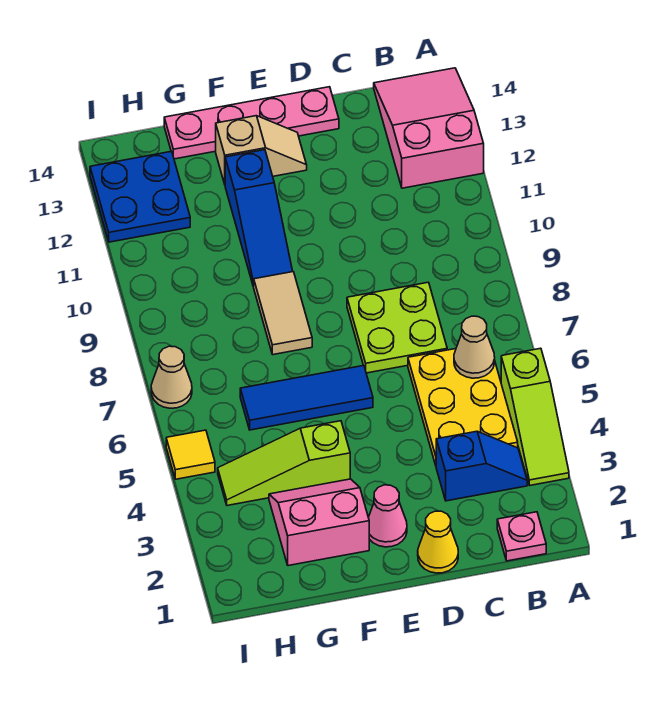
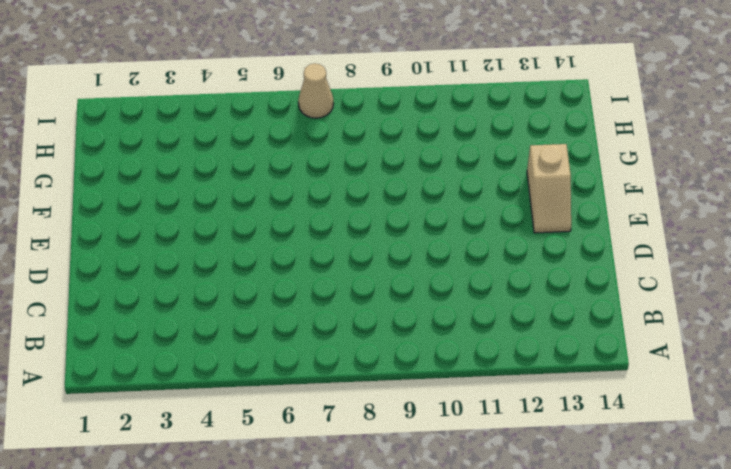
none -> lime slope A3:A5 level 1 top 5
none -> pink slope A12:B14 level 1 top 12
none -> pink plate B1 level 1

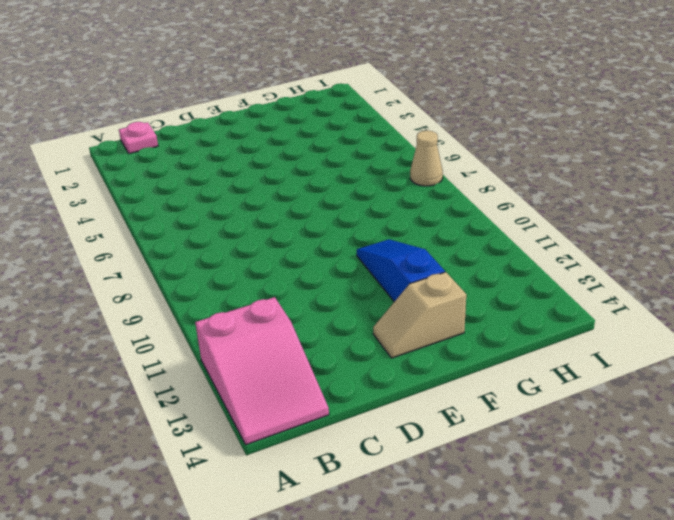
none -> lime slope A3:A5 level 1 top 5
none -> blue slope B3:C3 level 1 top C
none -> yellow plate B4:C6 level 1

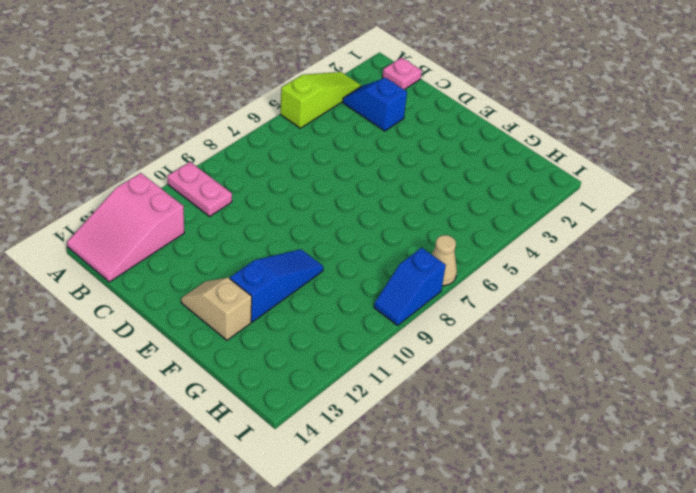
pink plate A10:B10 level 1 -> none
blue slope I8:I9 level 1 top 8 -> none
none -> yellow plate B4:C6 level 1
none -> lime plate C7:D8 level 1
none -> yellow cone D1 level 1

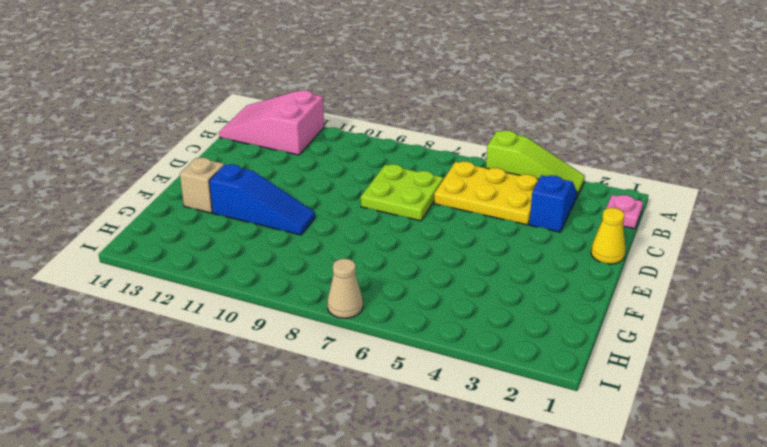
none -> pink plate D14:G14 level 1
none -> pink cone E2 level 1
none -> blue tile E6:G6 level 1

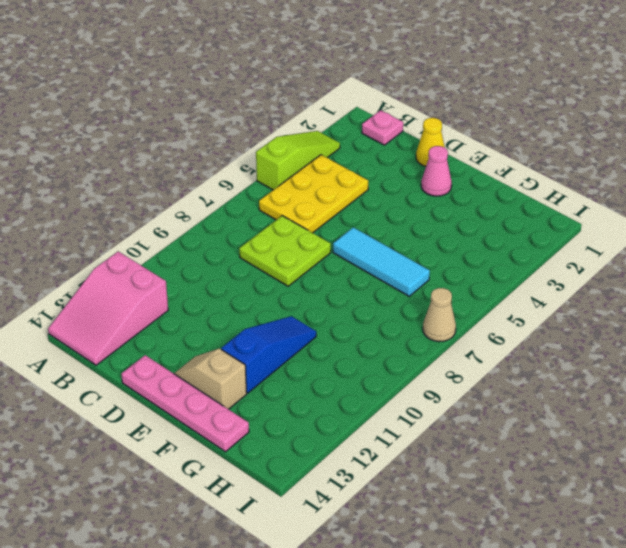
cyan tile E6:G6 level 1 -> blue tile E6:G6 level 1
none -> blue slope B3:C3 level 1 top C
none -> pink slope F2:G3 level 1 top 2
none -> lime slope F4:H4 level 1 top F

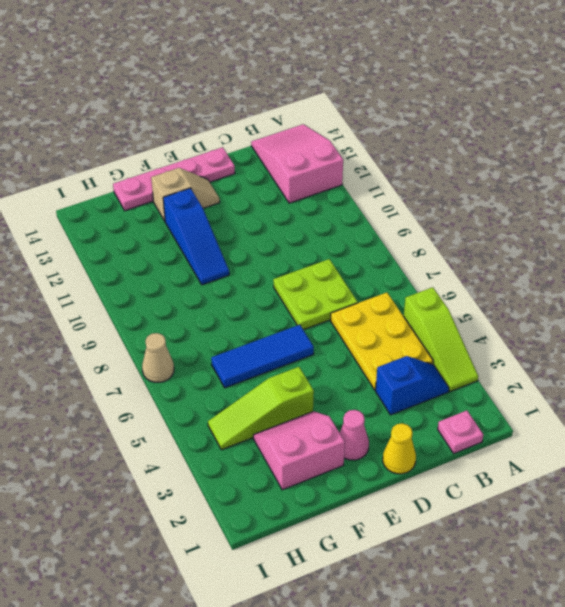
none -> tan tile F8:F9 level 1
none -> blue plate H12:I13 level 1
none -> yellow tile I5 level 1

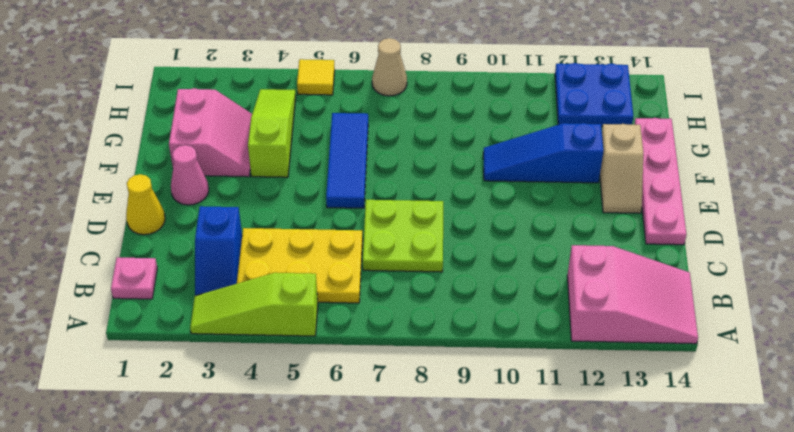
none -> tan tile F8:F9 level 1
none -> tan cone B6 level 2

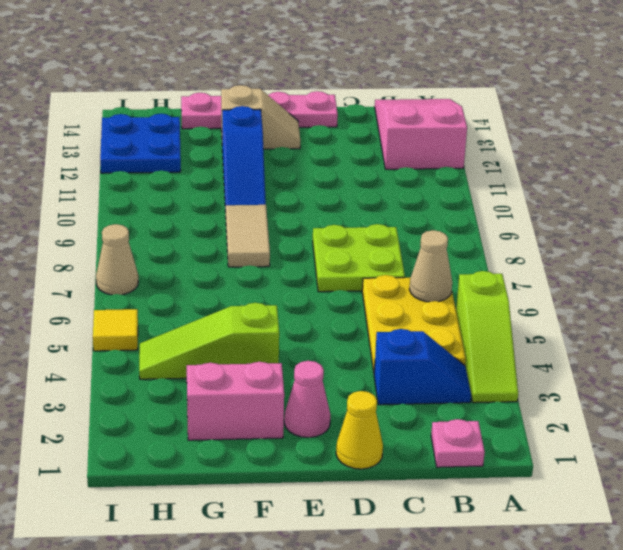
none -> blue tile E6:G6 level 1

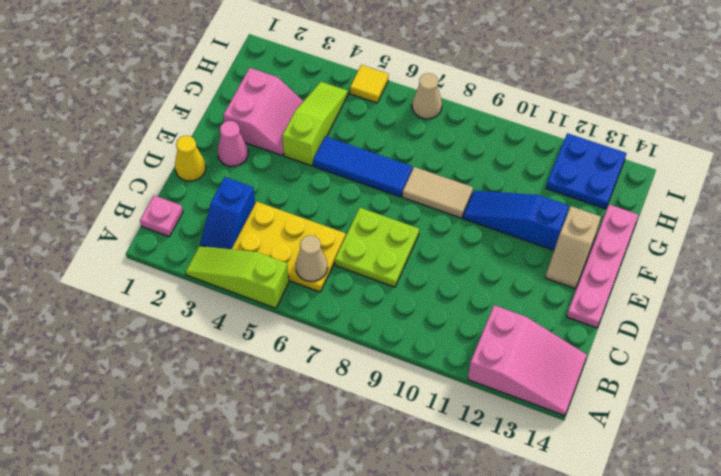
blue tile F5:F7 level 1 -> blue tile E6:G6 level 1

